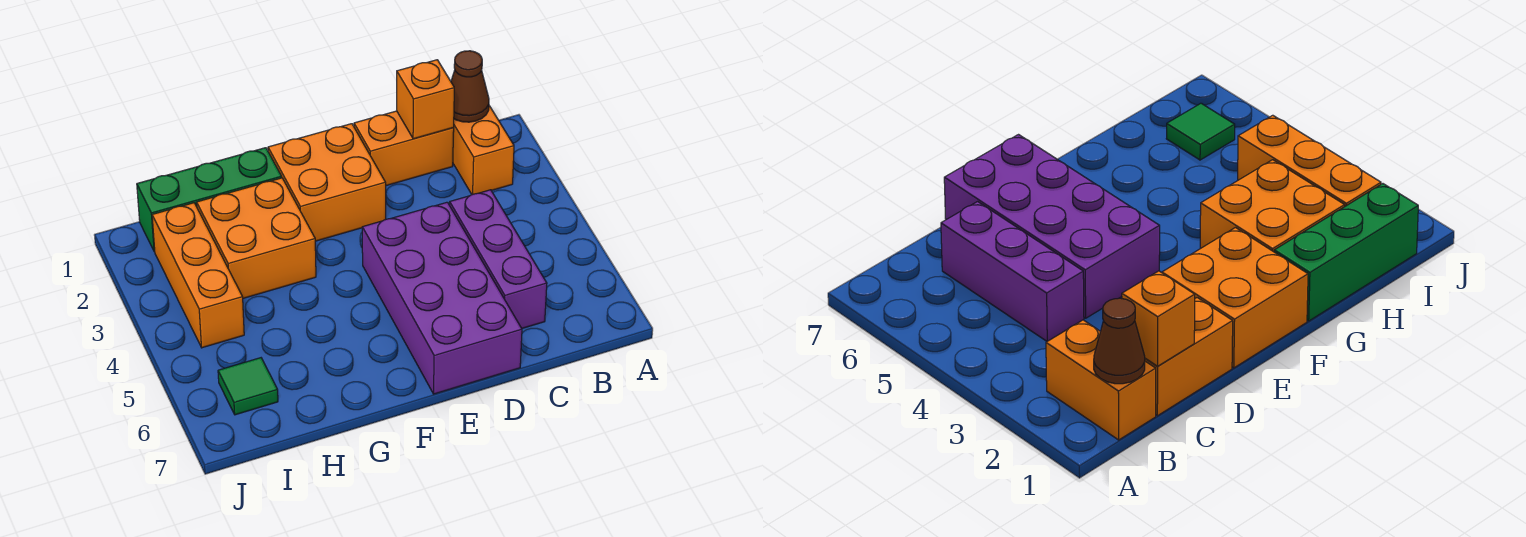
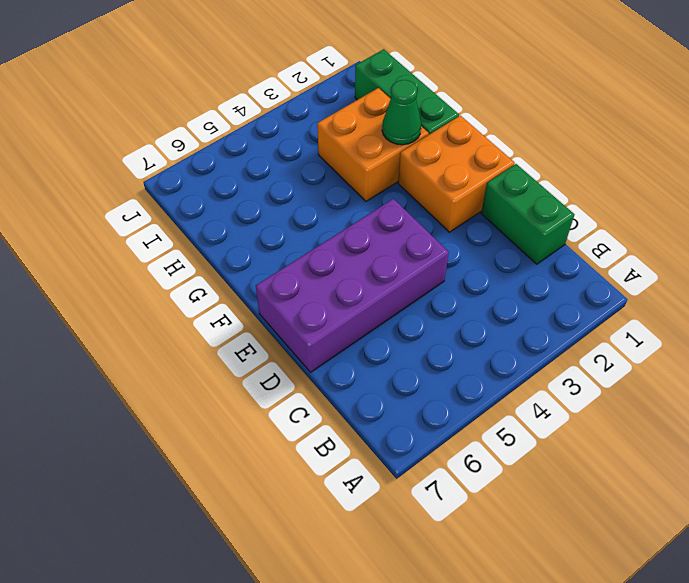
green brick C1:D1 level 1 -> orange brick C1:D1 level 1
green cone G2 level 2 -> none
none -> orange brick B1:B2 level 1
none -> purple brick C4:C6 level 1

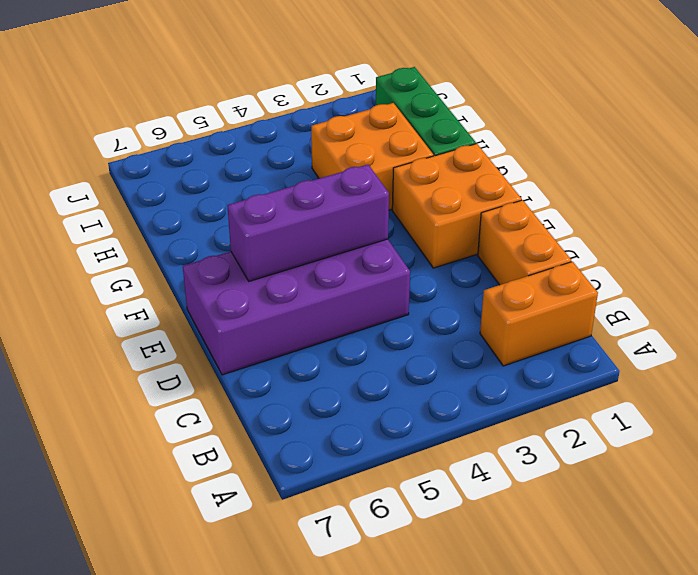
purple brick E4:E6 level 2 -> purple brick C4:C6 level 1
none -> orange brick I2:I4 level 1
none -> green tile I6 level 1

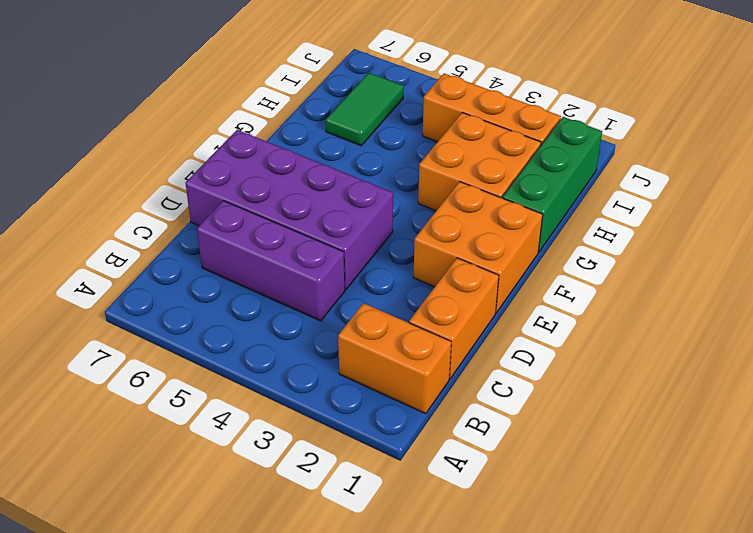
green tile H6:I6 level 1 -> green tile I6 level 1
none -> brown cone B1 level 2
none -> orange brick C1 level 2

